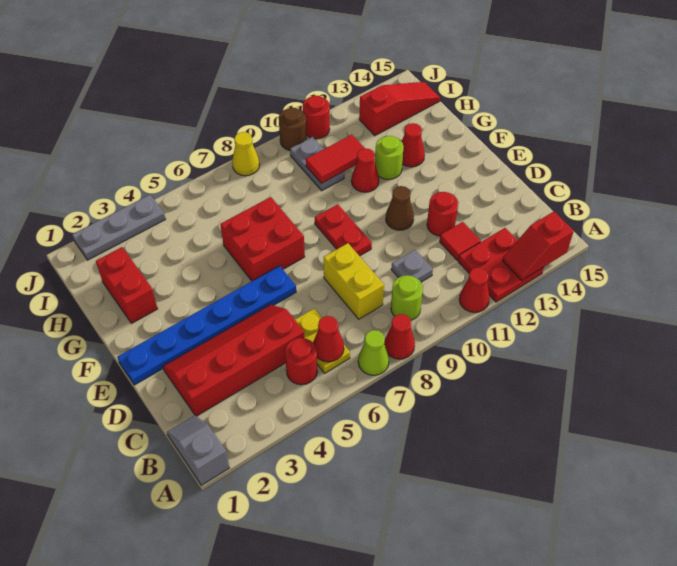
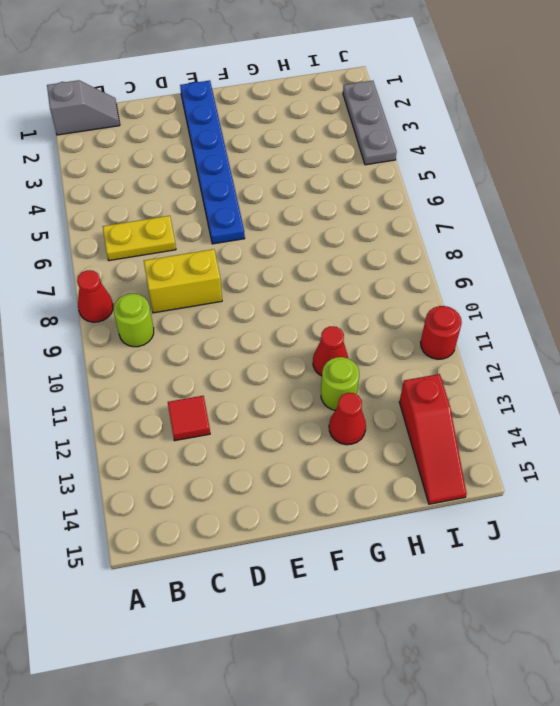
none -> lime cone A7 level 1
none -> red cone A11 level 1
none -> red plate A12:B13 level 1
none -> red round brick B5 level 1

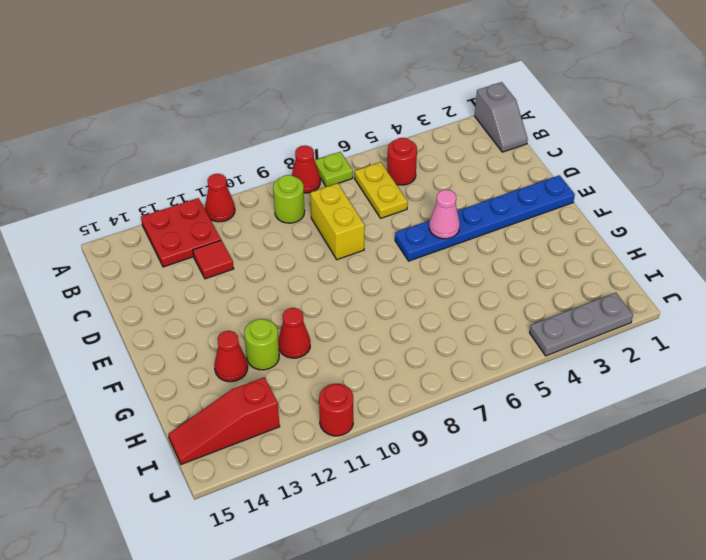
lime plate A7 level 1 -> lime cone A7 level 1
pink cone E5 level 2 -> none
none -> red slope C2:D5 level 1 top C
none -> grey plate C10 level 1
none -> red round brick D12 level 1
none -> red plate E9:F9 level 1

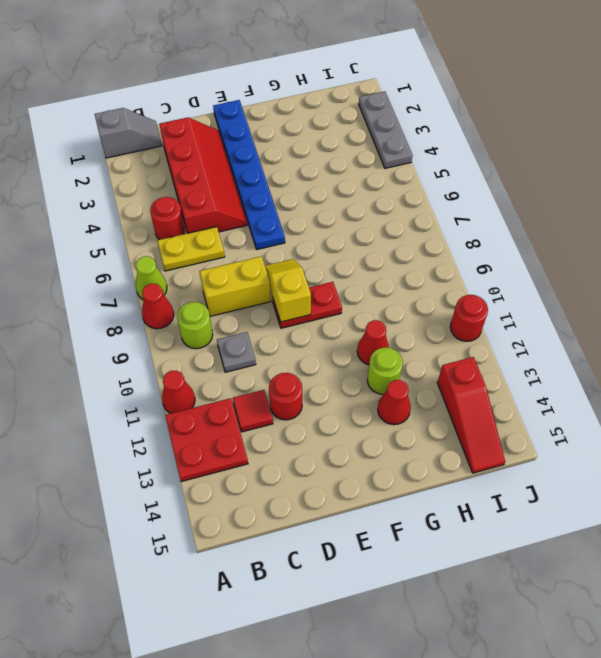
yellow slope E8:E9 level 2 top 9 -> none
none -> brown cone E11 level 1
none -> red brick F6:G7 level 1
none -> red brick G2:H2 level 1
none -> grey plate H10:I10 level 1

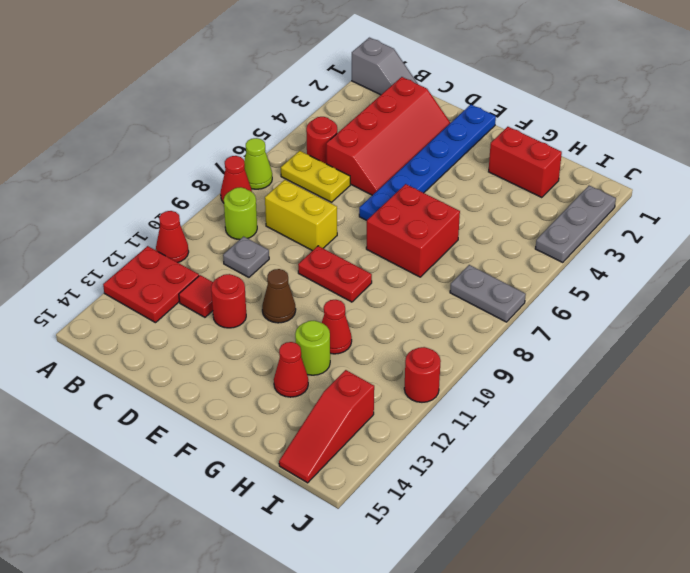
grey plate I7:J7 level 1 -> grey plate H10:I10 level 1
none -> yellow cone J8 level 1
none -> brown round brick J10 level 1
none -> red slope A13:A14 level 2 top 14
none -> red cone B6 level 2

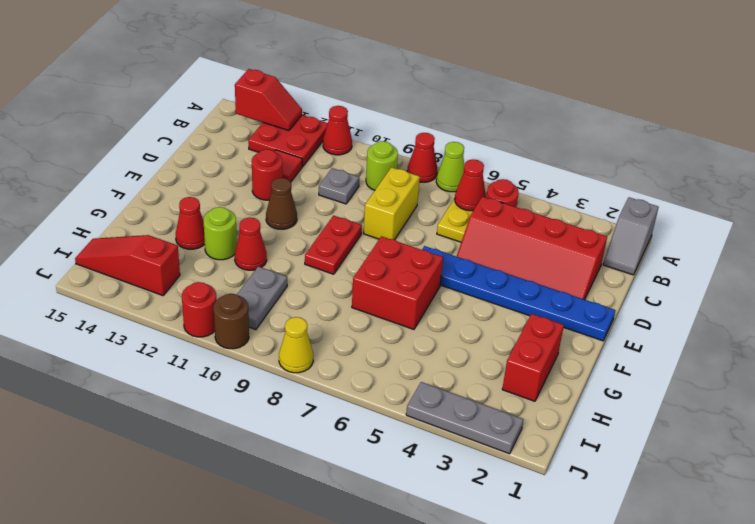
none -> red tile H10:H11 level 2

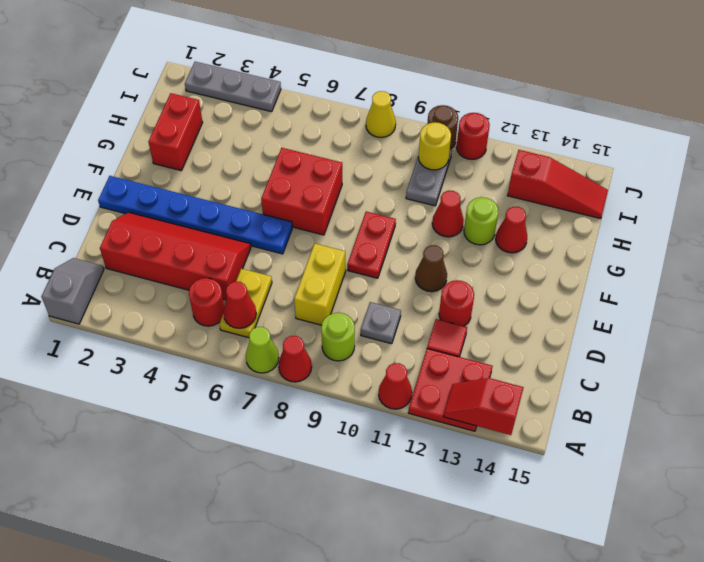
yellow round brick I10 level 2 -> none
none -> red tile H10:H11 level 2

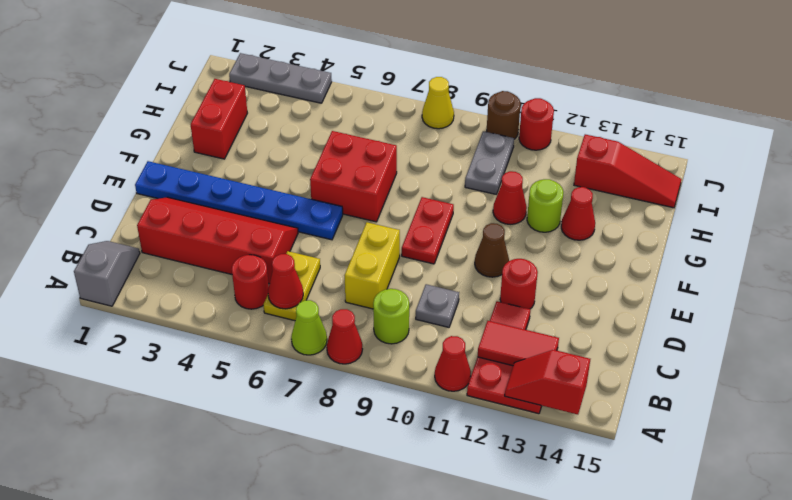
red tile B12:B13 level 2 -> red tile H10:H11 level 2

